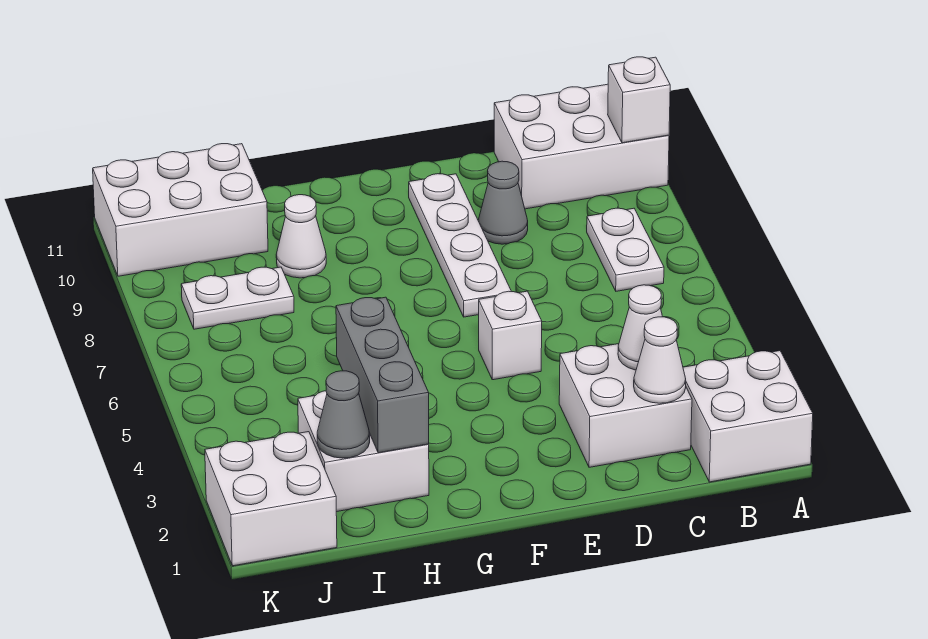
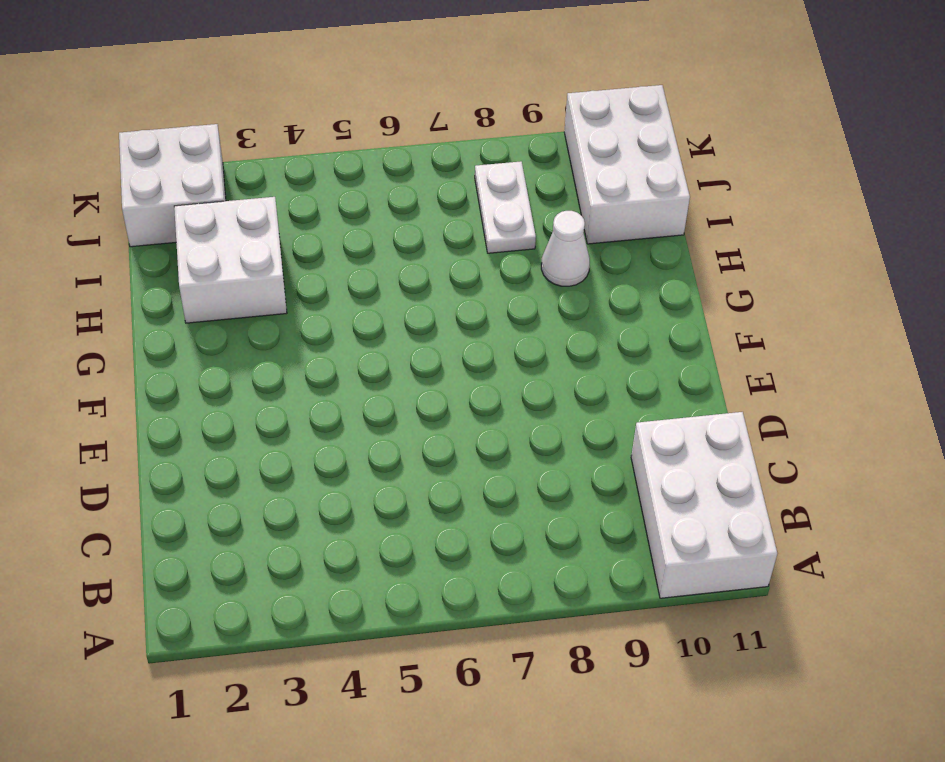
none -> white brick A1:B2 level 1
none -> white plate B7:B8 level 1
none -> white brick C2:D3 level 1

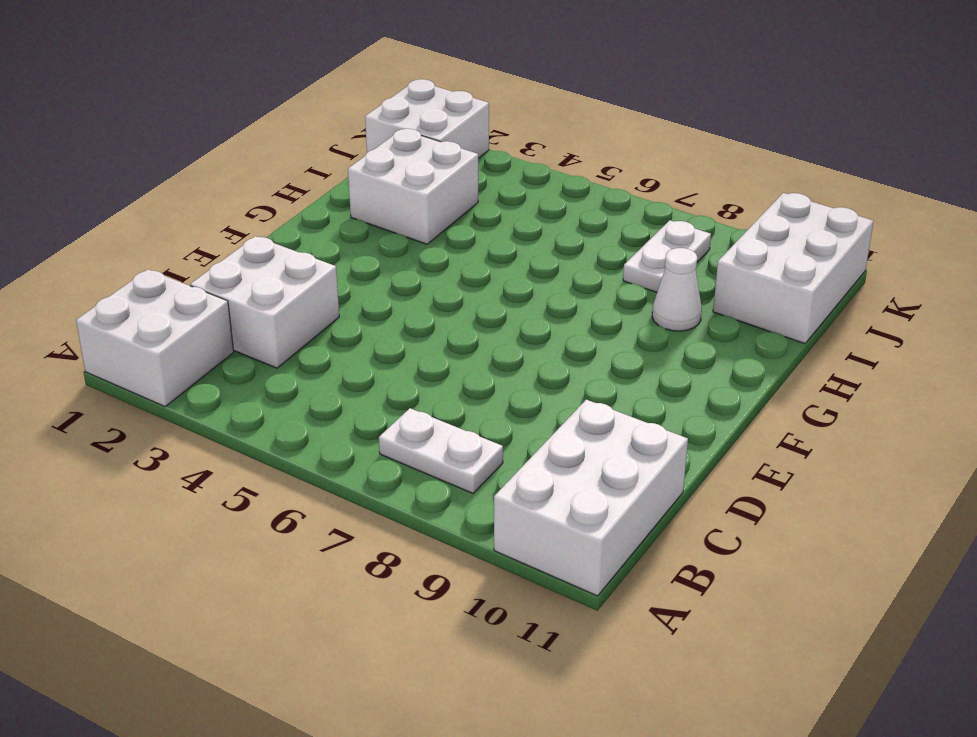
none -> grey cone D9 level 1
none -> white brick E5 level 1
none -> white plate E7:E10 level 1

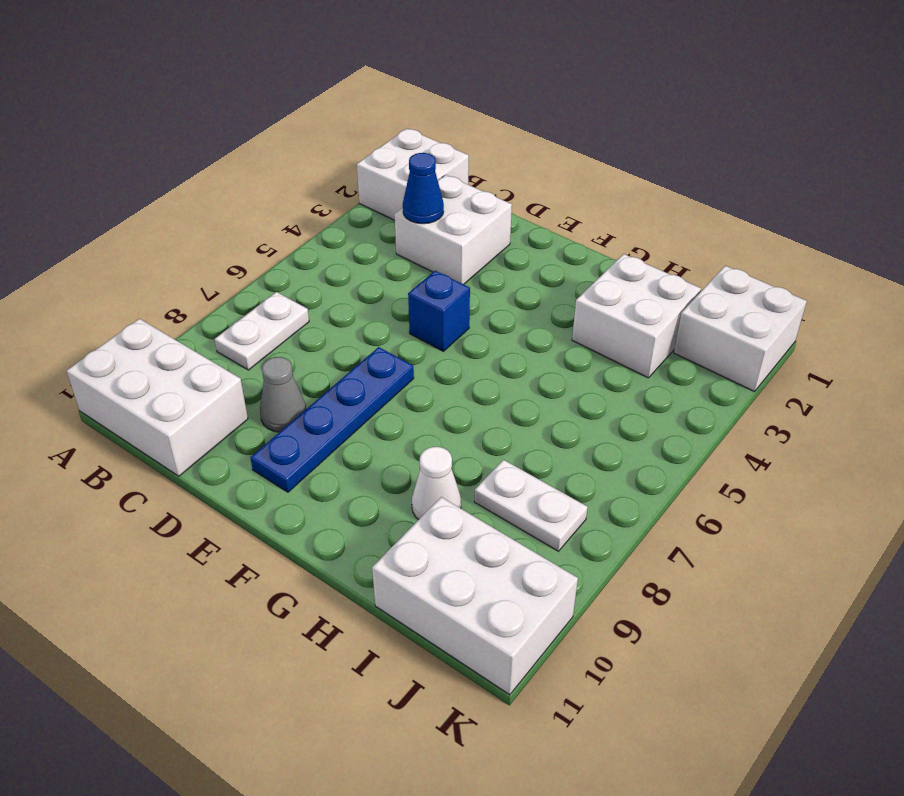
blue cone C3 level 2 -> white cone C3 level 2
blue brick E5 level 1 -> white brick E5 level 1
blue plate E7:E10 level 1 -> white plate E7:E10 level 1
none -> white brick A10 level 2
none -> white cone C2 level 2
none -> grey brick H2:H4 level 2

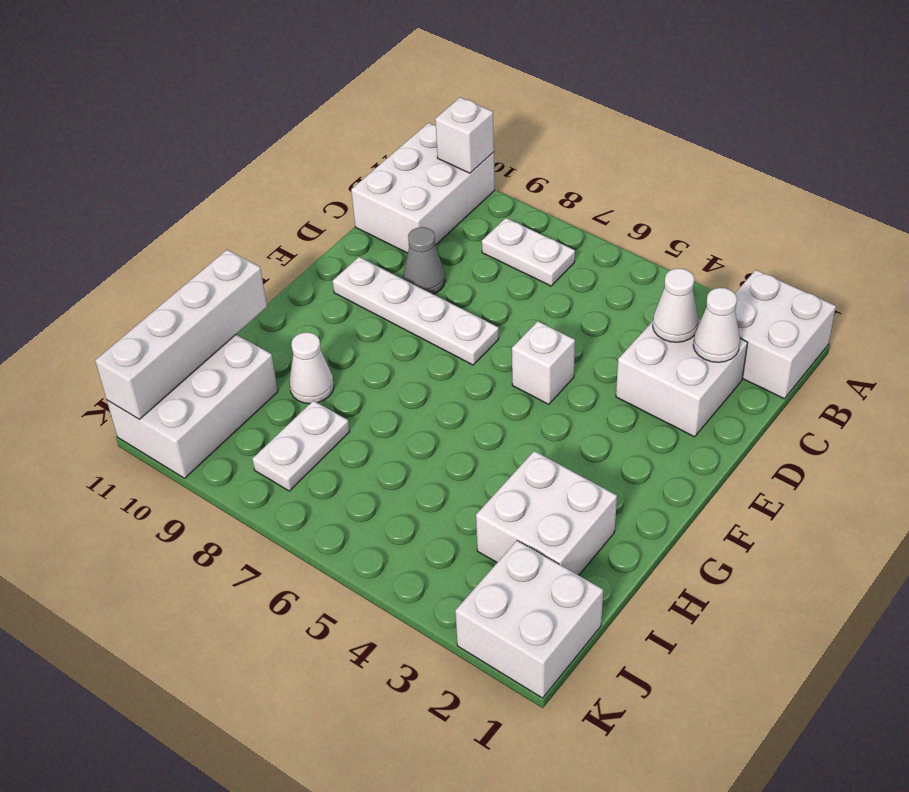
white brick H11:K11 level 2 -> none
none -> grey brick H2:H4 level 2
none -> grey cone I2 level 2

